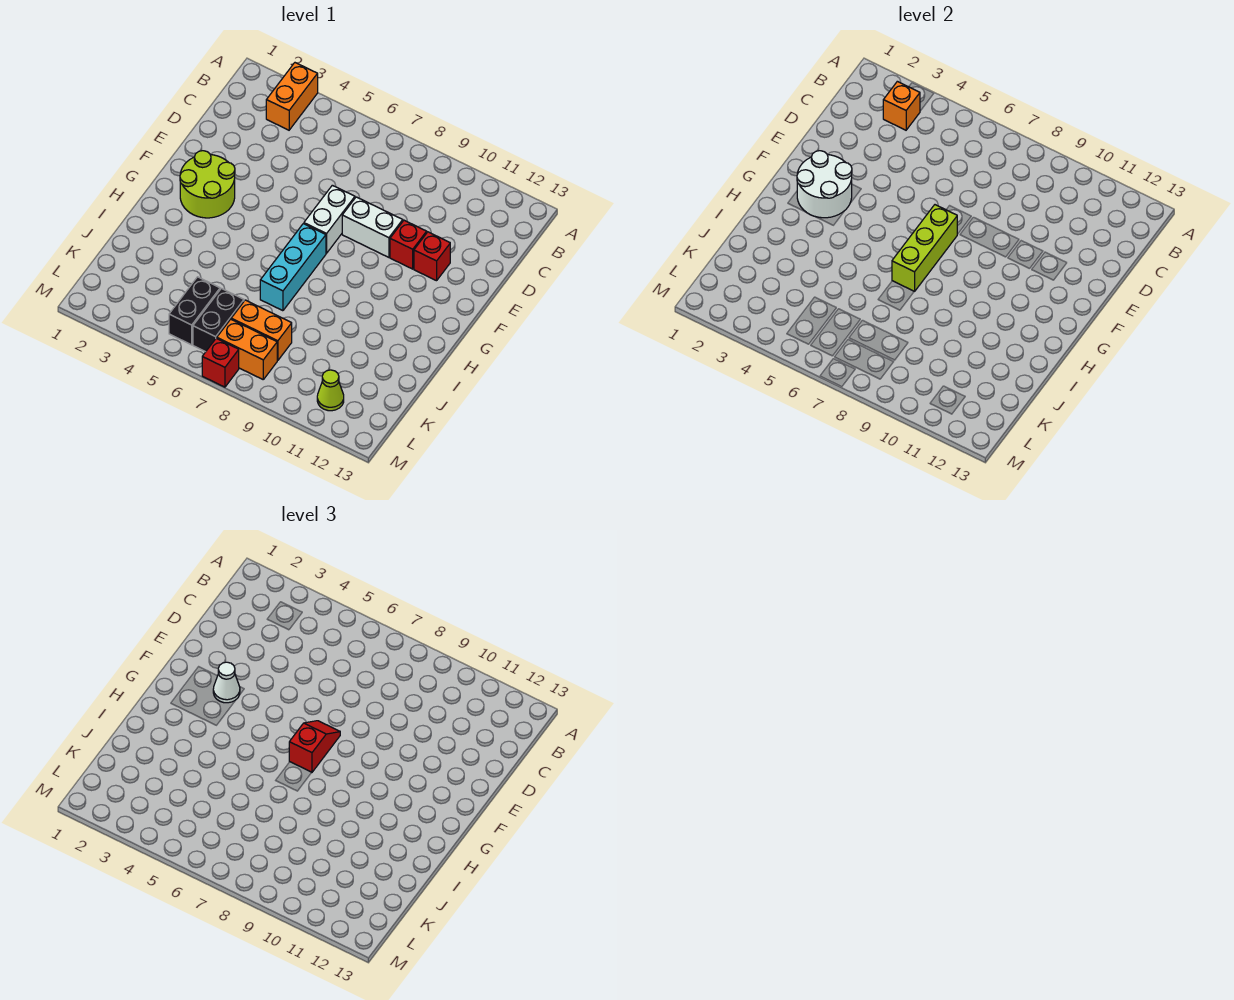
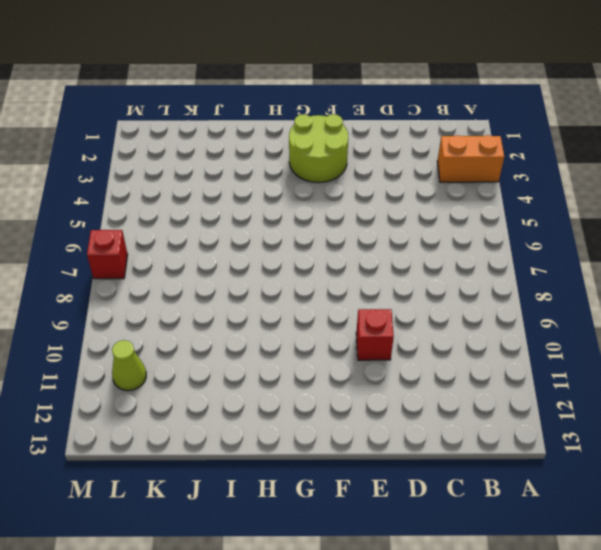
none -> white brick E7:F7 level 1
none -> white brick E8:E9 level 1
none -> red brick E11 level 1

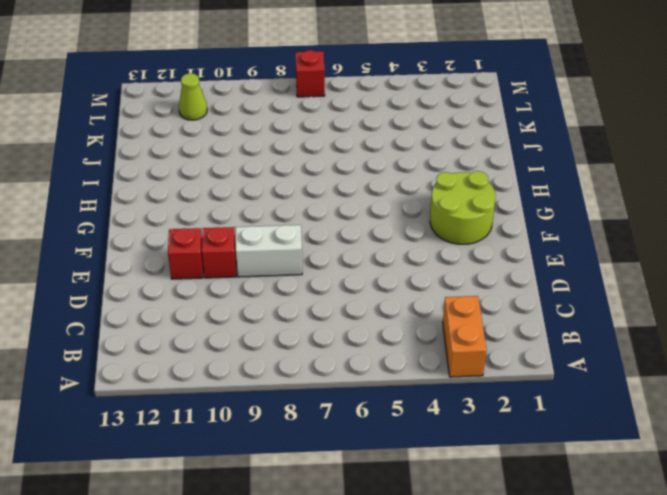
none -> white brick E7:F7 level 1
none -> cyan brick G7:I7 level 1
none -> black brick K5:L5 level 1

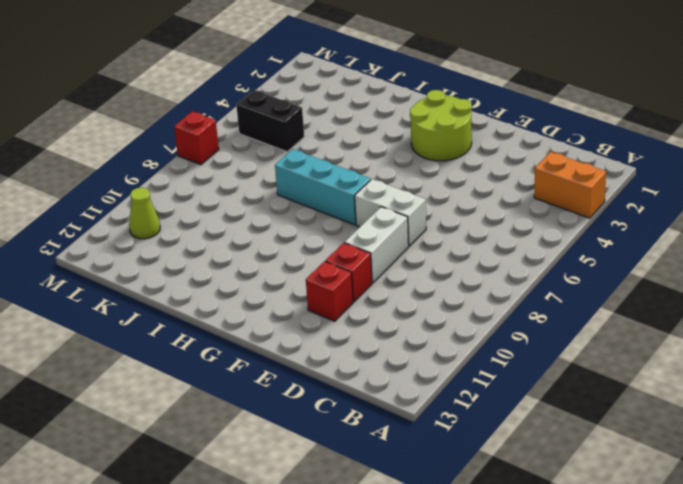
none -> black brick K6:L6 level 1
none -> orange brick K7:K8 level 1
none -> orange brick L7:L8 level 1

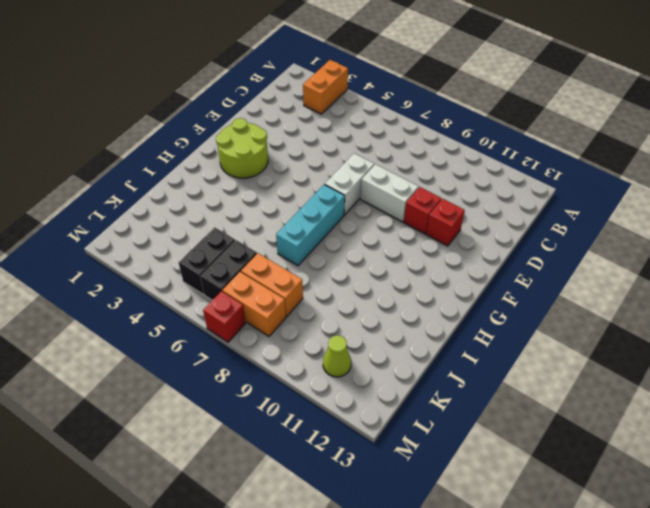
none -> orange brick B3 level 2
none -> white round brick F2:G3 level 2
none -> lime brick F7:H7 level 2

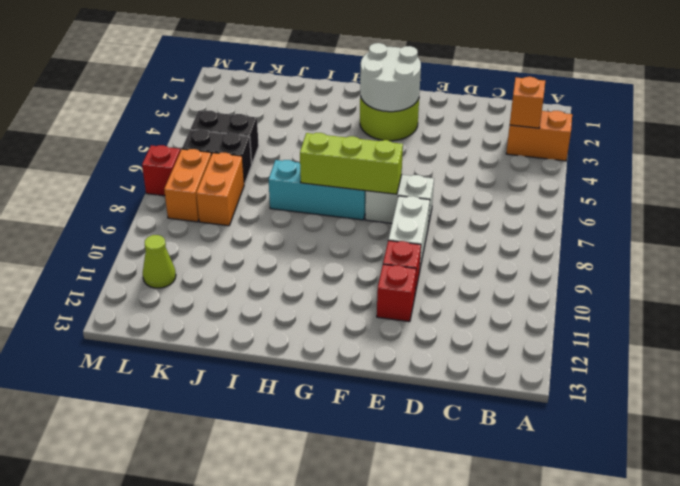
none -> white cone F3 level 3
none -> red slope F7:G7 level 3 top G

